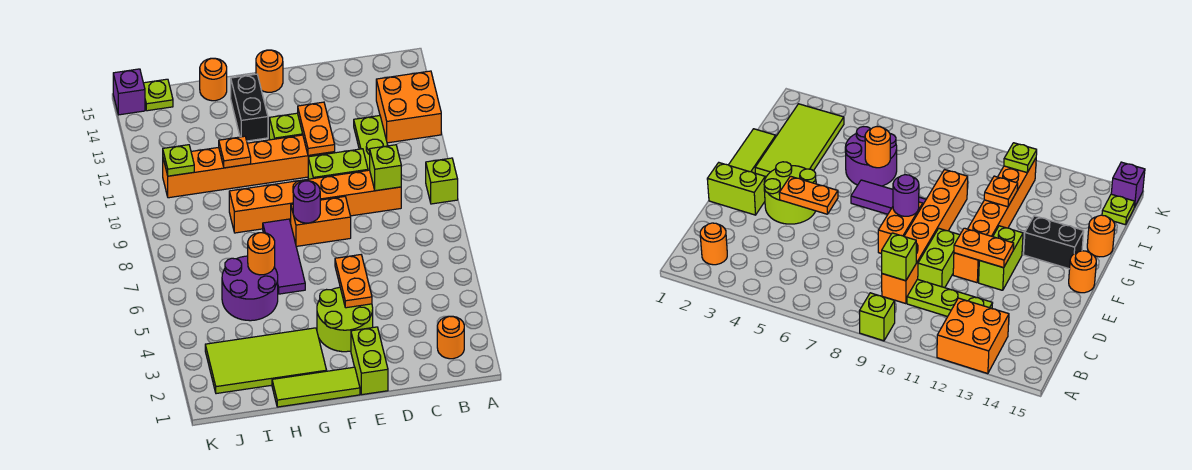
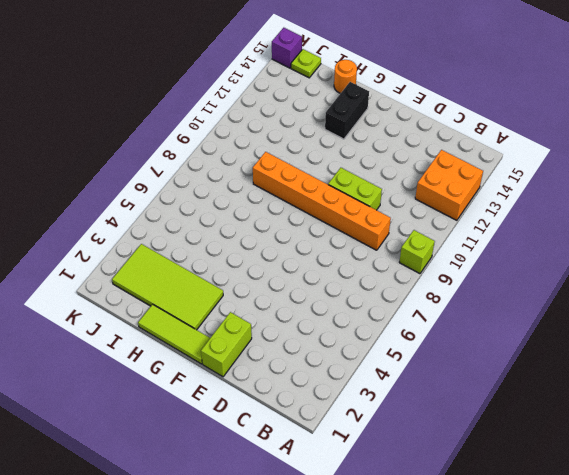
none -> orange round brick B2 level 1
none -> lime plate C10:C12 level 1
none -> lime round brick E3:F4 level 1

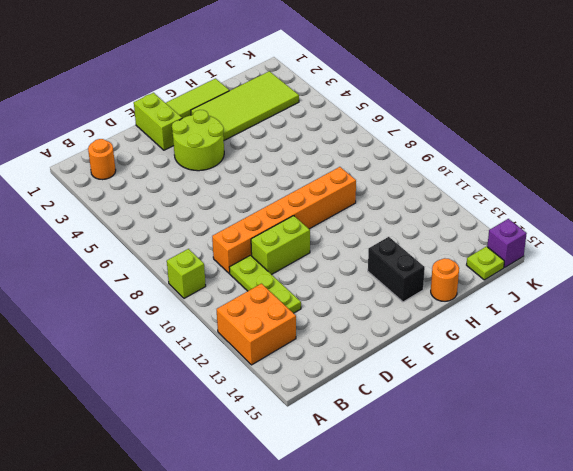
none -> orange brick E8:F8 level 1
none -> orange brick E11:J11 level 1
none -> lime brick E12:F12 level 1

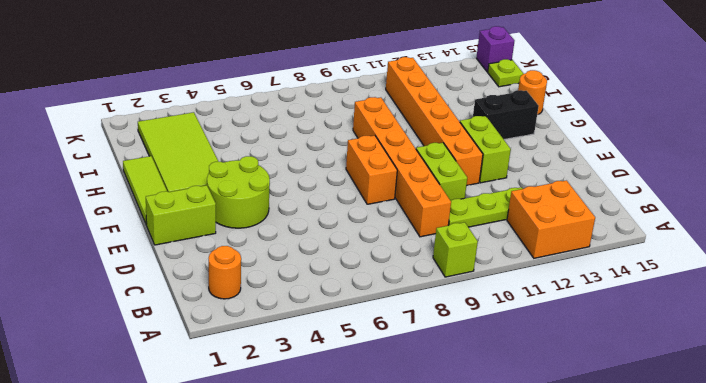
none -> orange round brick F15 level 1
none -> purple tile G6:G8 level 1
none -> purple round brick H5:I6 level 1

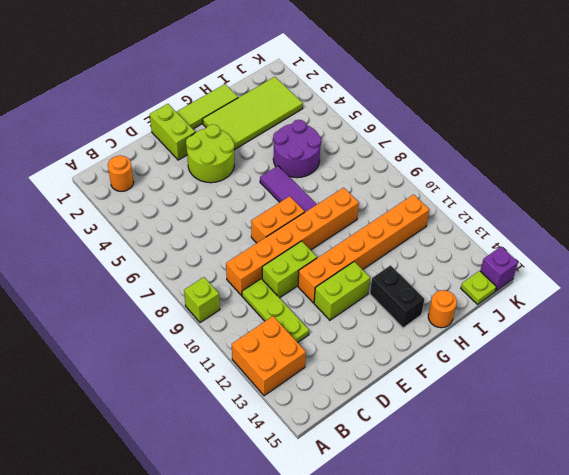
none -> orange round brick F15 level 1
none -> lime brick C9 level 2
none -> orange plate E4:E5 level 2

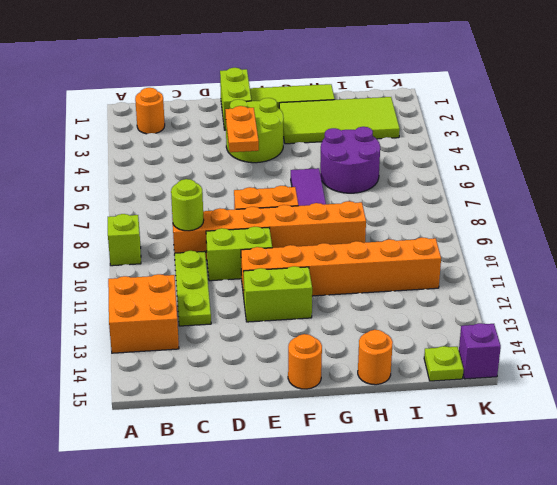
lime round brick C9 level 2 -> lime brick C9 level 2
none -> black brick G13:G14 level 1
none -> orange plate E11:E12 level 2
none -> purple round brick F8 level 2

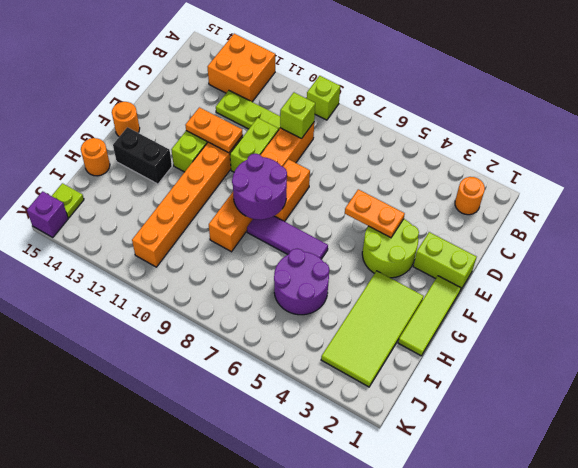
purple round brick F8:G9 level 2 -> purple round brick F8 level 2
none -> orange round brick H6 level 2
none -> orange plate H11 level 2
none -> lime plate J11 level 2

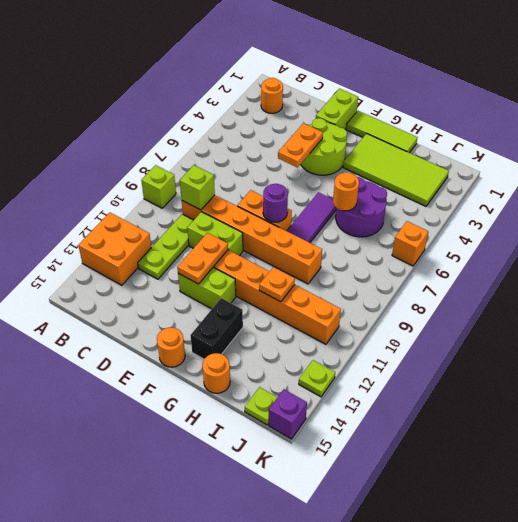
orange brick K6 level 1 -> none
lime plate K13 level 1 -> lime plate J11 level 2

